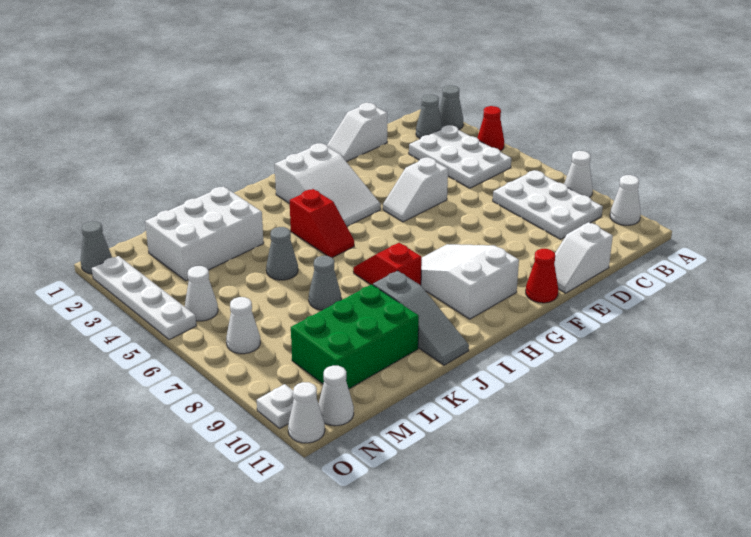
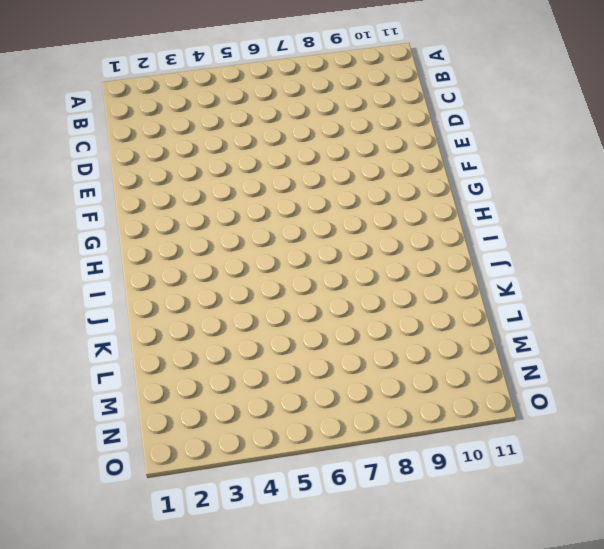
none -> grey cone A2 level 1
none -> red cone A4 level 1
none -> white cone A8 level 1

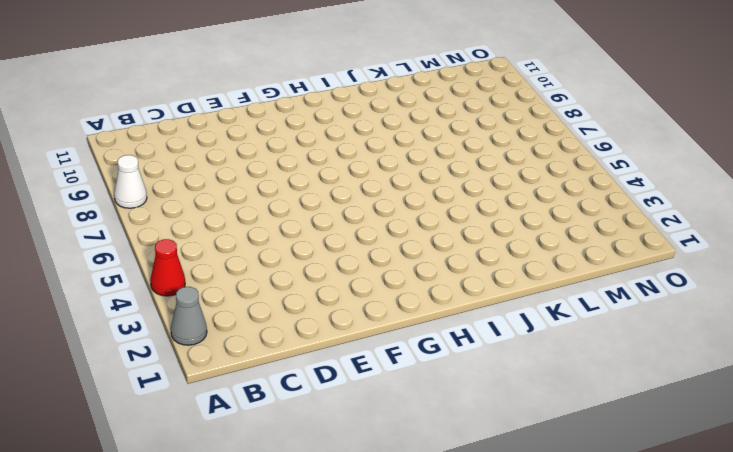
none -> white cone A10 level 1
none -> grey cone B2 level 1
none -> white plate B3:C5 level 1

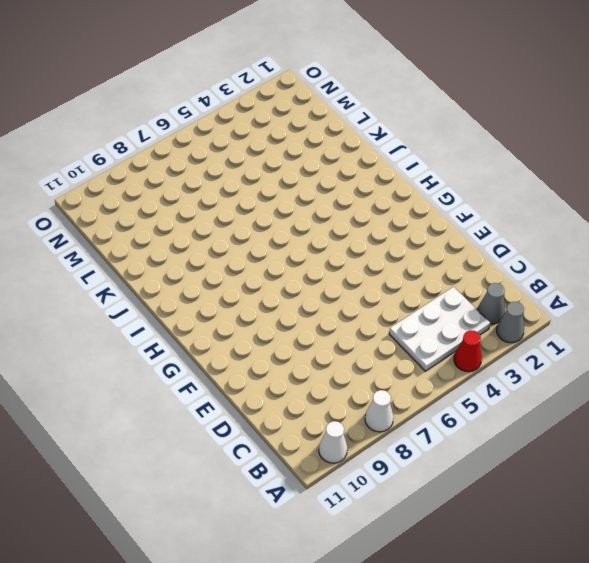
none -> white plate B7:C9 level 1
none -> white slope D1:E1 level 1 top D
none -> white slope D11:E11 level 1 top D

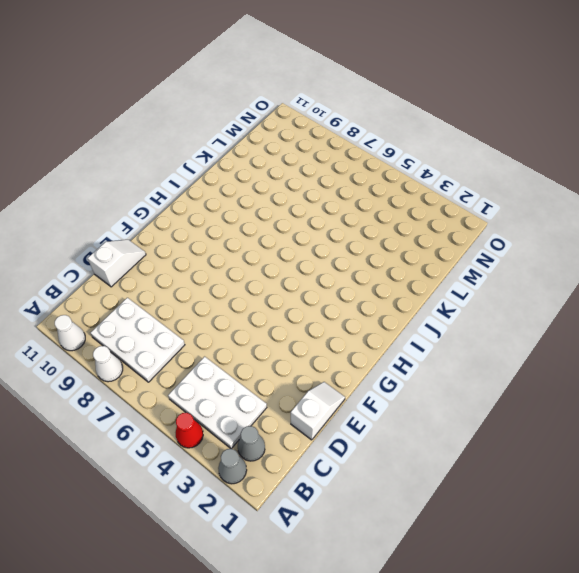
none -> white slope E5:F5 level 1 top E
none -> red cone F11 level 1
none -> white slope G2:H4 level 1 top 2

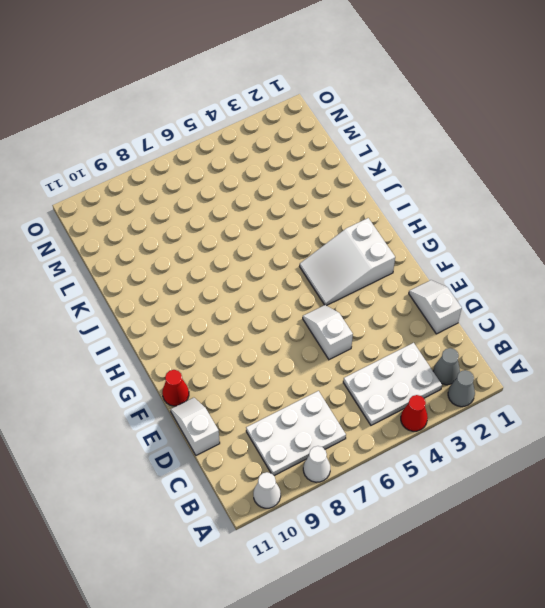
none -> white slope G8:H10 level 1 top 10
none -> red slope I4:I5 level 1 top 4
none -> red slope I7:I8 level 1 top 8

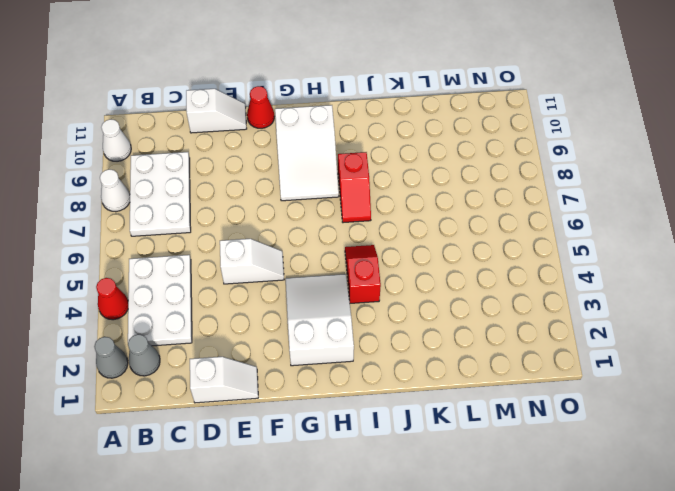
none -> grey slope J9:J11 level 1 top 9
none -> white brick K2:M3 level 1
none -> grey cone K5 level 1

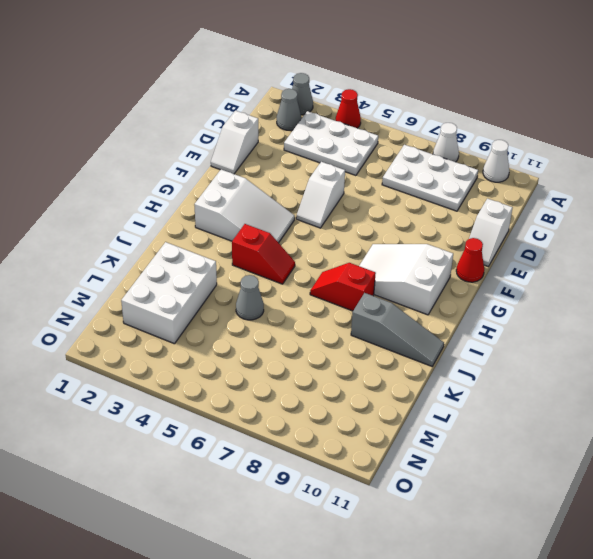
none -> grey cone K7 level 1
none -> green brick K9:M10 level 1
none -> white cone N5 level 1

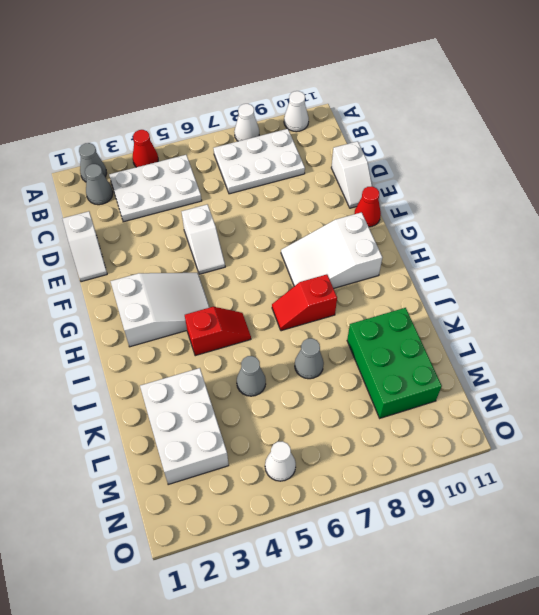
none -> grey slope J9:J11 level 1 top 9
none -> white cone N7 level 1
none -> white cone N11 level 1

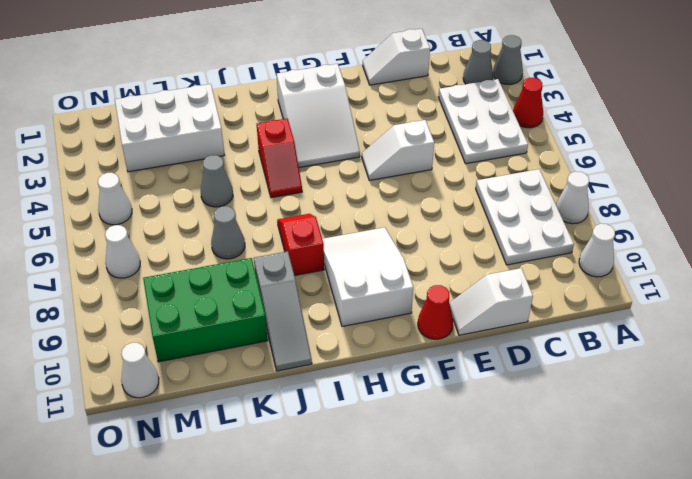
none -> grey cone O1 level 1
none -> white plate O2:O5 level 1
none -> white plate O10 level 1

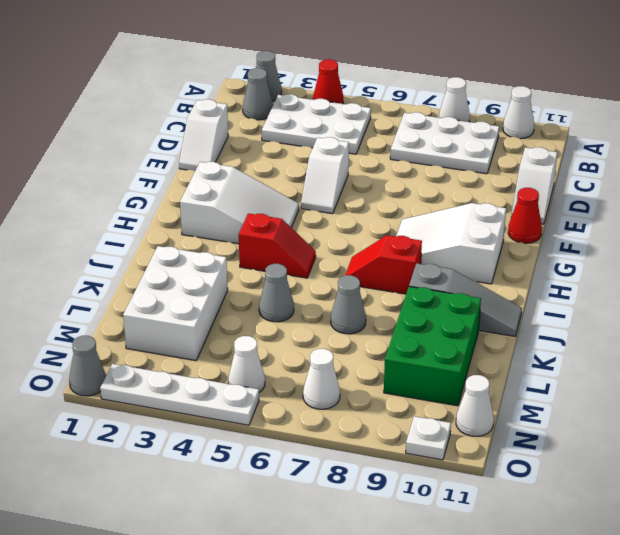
none -> white cone O11 level 1

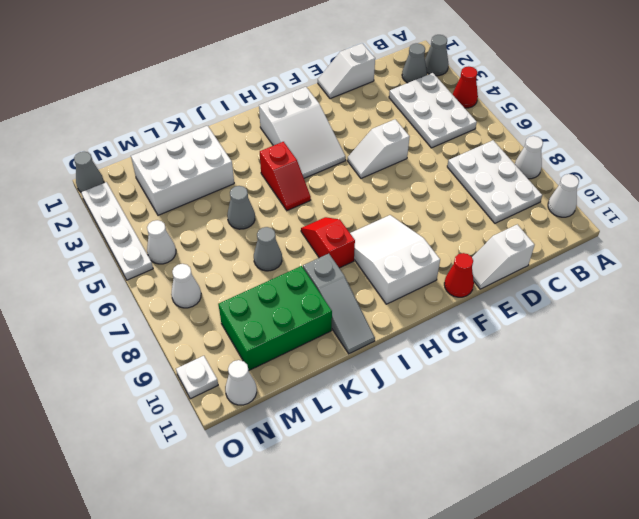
none -> white cone O11 level 1

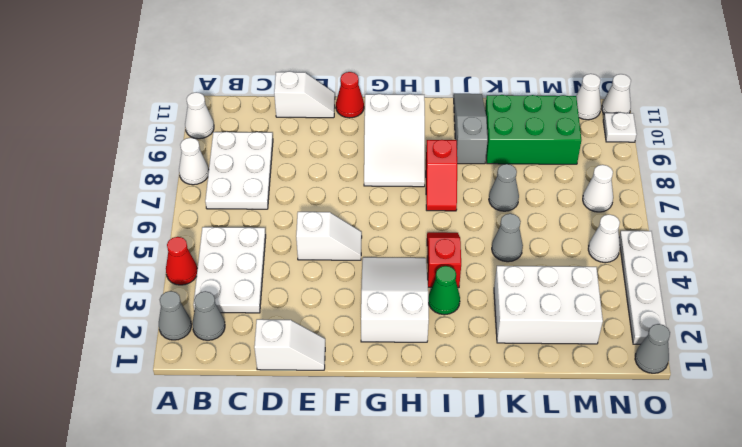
green cone I3 level 1 -> none

